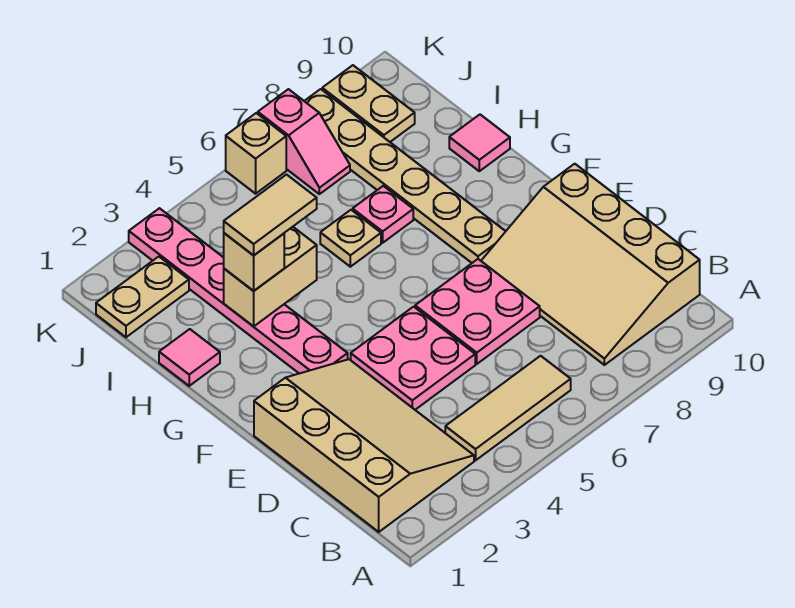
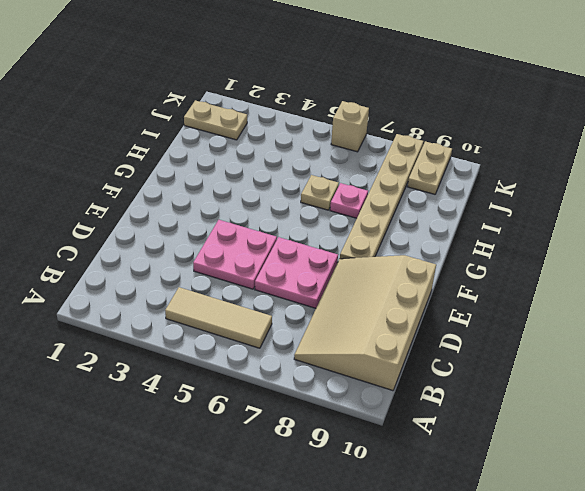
none -> tan slope B1:E3 level 1 top 1
none -> pink plate F3:K3 level 1
none -> pink tile H1 level 1

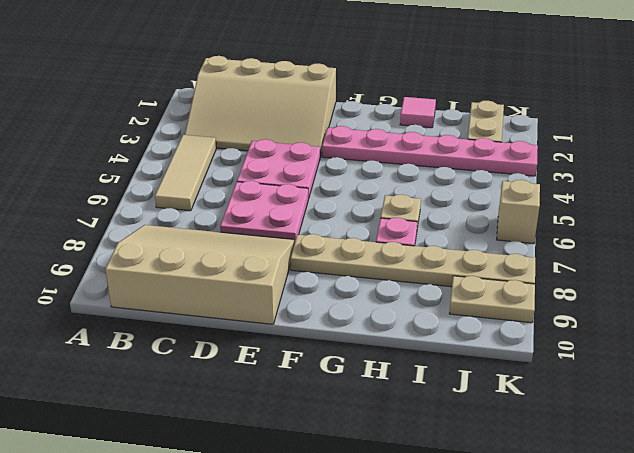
none -> pink tile H10 level 1
none -> pink slope J7:K7 level 1 top K
none -> tan brick H3:H4 level 2

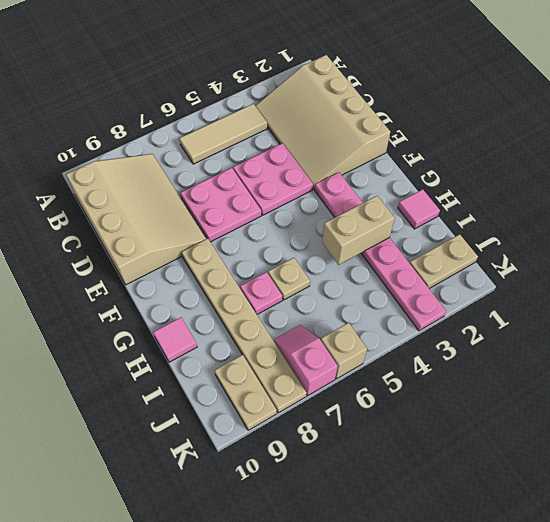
none -> tan brick H3 level 3
none -> tan tile H3:H4 level 4

